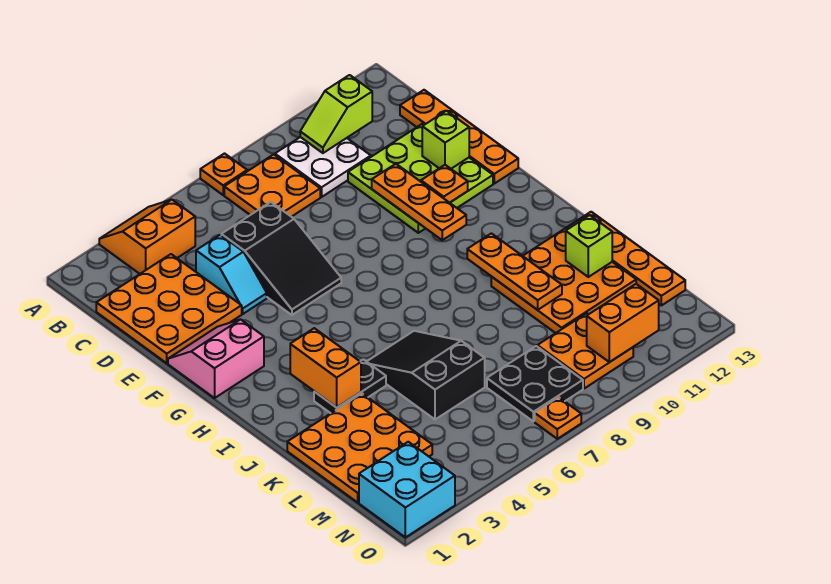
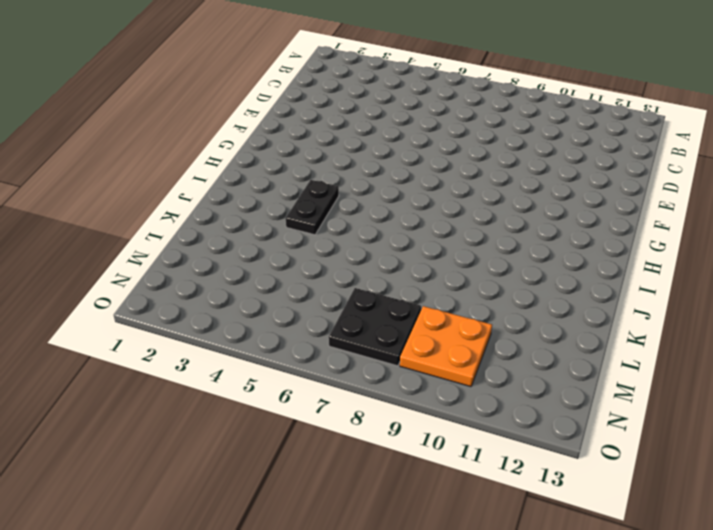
black plate I4:J4 level 1 -> black plate J3:J4 level 1
none -> orange slope A3:B4 level 1 top B
none -> orange plate A7 level 1
none -> orange plate B7:C8 level 1

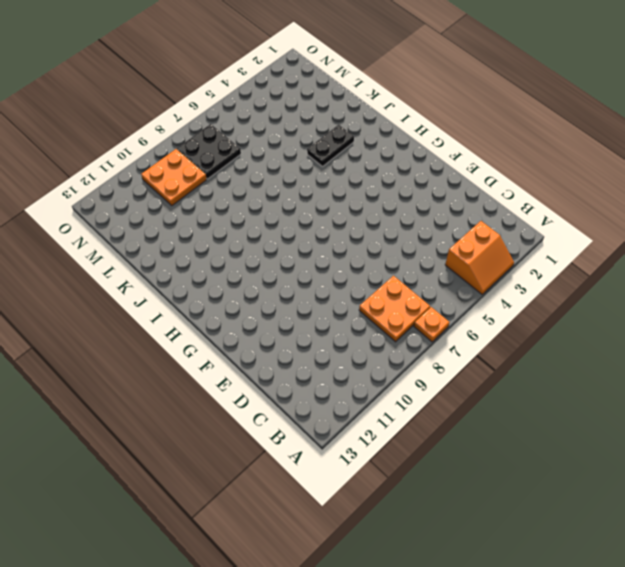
none -> white plate B9:C10 level 1
none -> orange plate C1:E3 level 1
none -> orange plate C13:F13 level 1

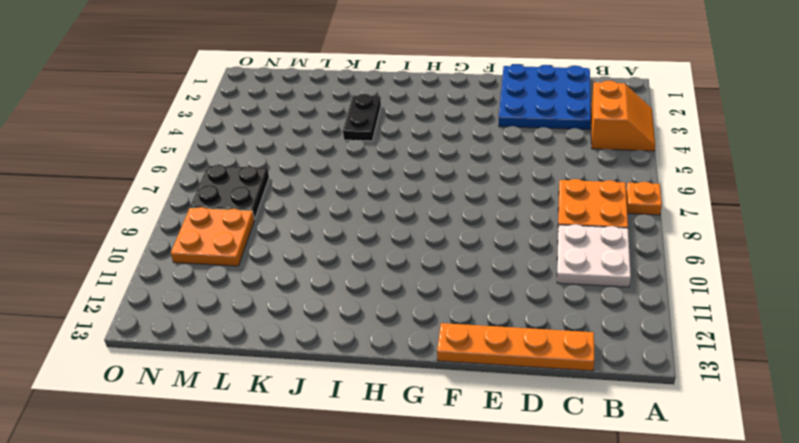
blue plate C1:E3 level 1 -> orange plate C1:E3 level 1
none -> cyan slope D4:E4 level 1 top D
none -> black slope D5:F6 level 1 top D
none -> lime plate D10:F12 level 1

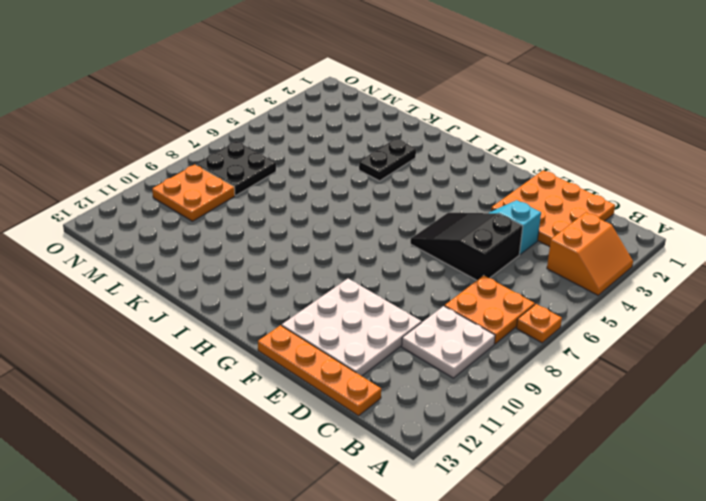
white plate D10:F12 level 1 -> lime plate D10:F12 level 1
none -> pink slope F1:G2 level 1 top G
none -> black slope J5:L6 level 1 top L
none -> orange plate J10:L12 level 1

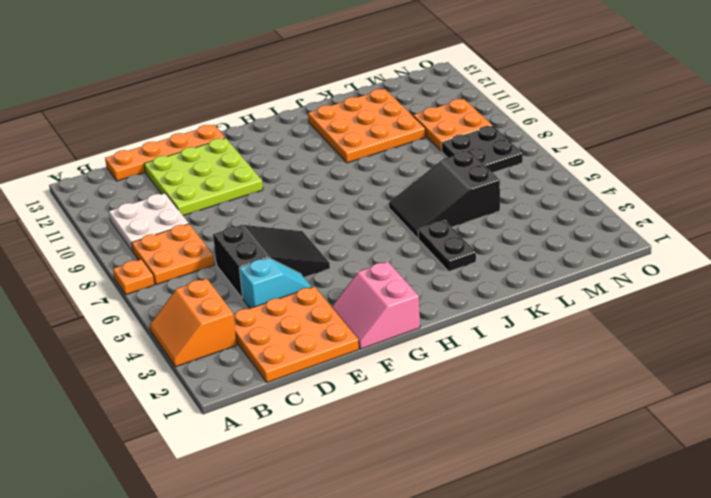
none -> orange plate J13:M13 level 1
none -> orange plate K1:M3 level 1
none -> cyan brick N1:O2 level 1

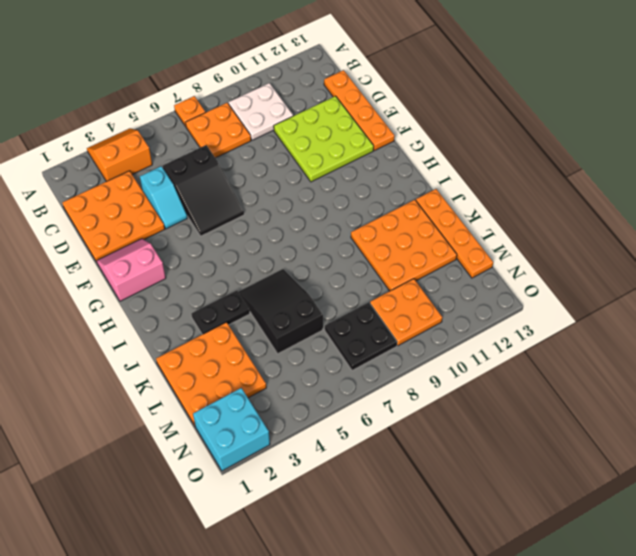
none -> orange plate O7 level 1
none -> lime slope B10:B11 level 2 top 11
none -> orange plate E10:G10 level 2

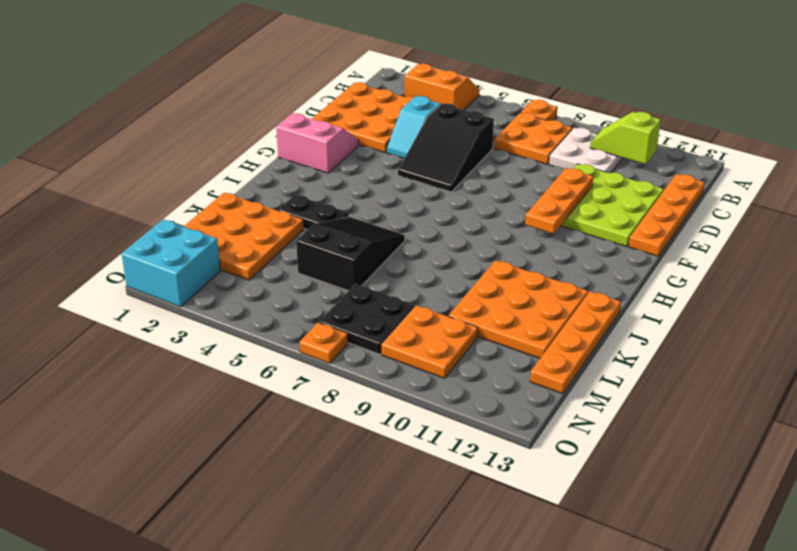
none -> lime brick E12 level 2
none -> orange plate F11 level 2
none -> orange brick I3:J3 level 2

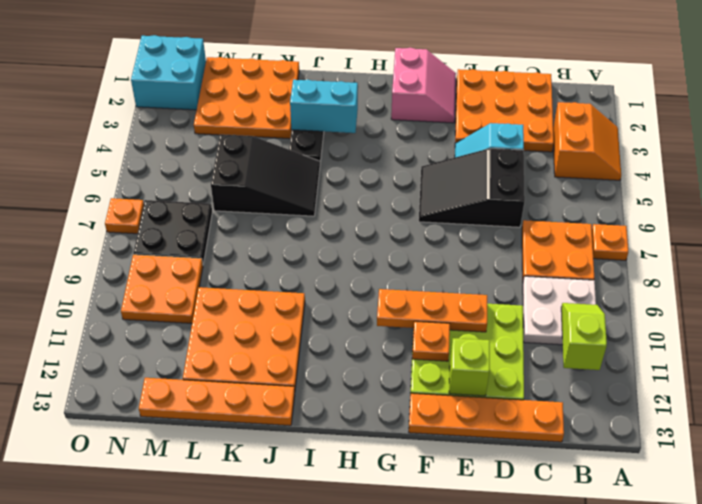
cyan brick I3:J3 level 2 -> orange brick I3:J3 level 2
none -> orange plate I10:K10 level 2
none -> lime brick K12 level 2
none -> orange brick N10:N11 level 2

